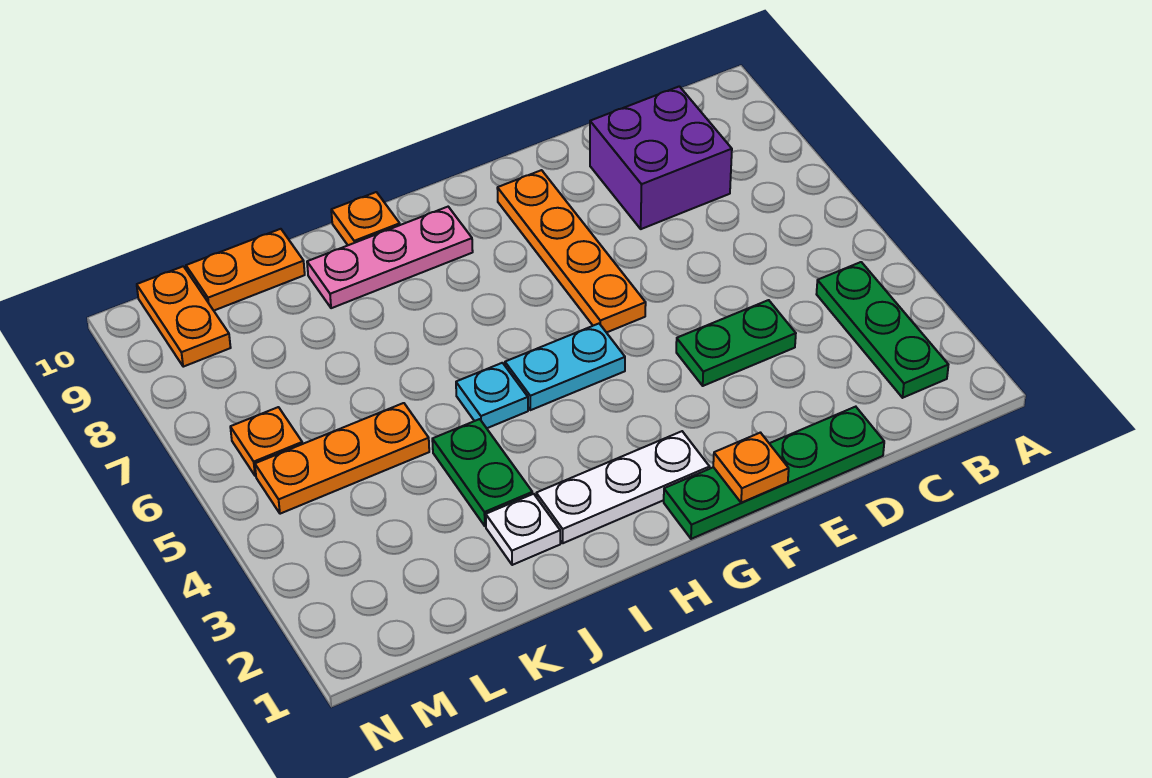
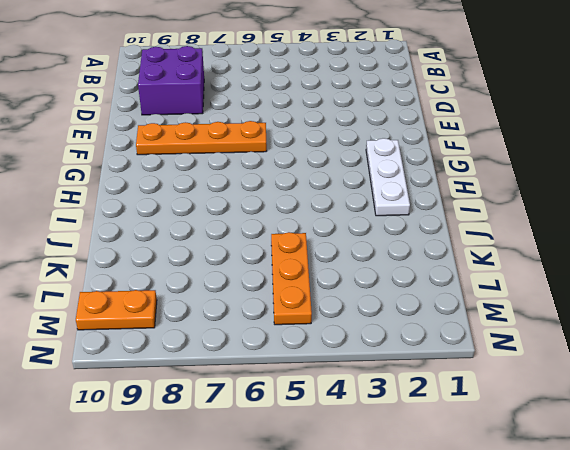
none -> green plate B2:B4 level 1
none -> green plate D1:G1 level 1
none -> green plate D4:E4 level 1

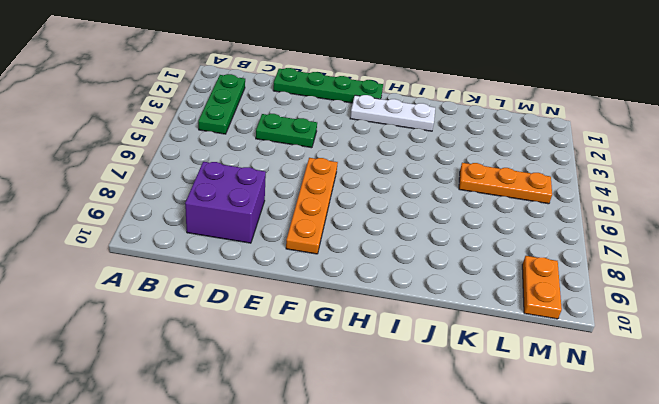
none -> cyan plate G5:H5 level 1
none -> pink plate H9:J9 level 1
none -> cyan plate I5 level 1

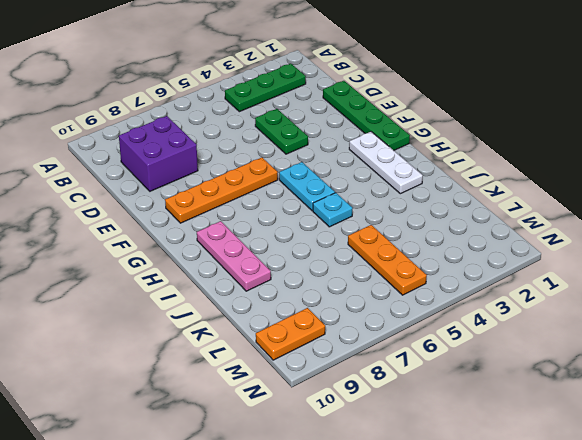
none -> orange plate I10 level 1
none -> white plate J2 level 1
none -> green plate J3:J4 level 1

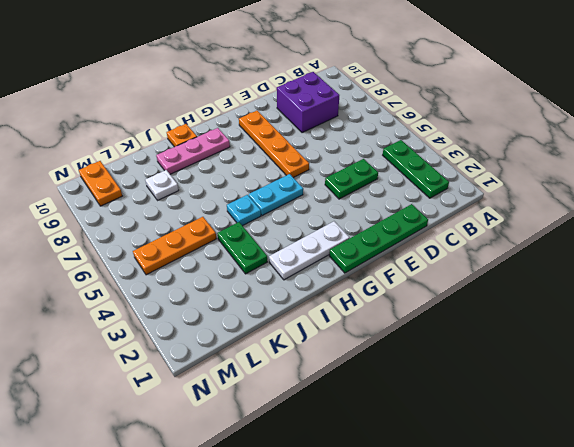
white plate K8 level 1 -> white plate J2 level 1
none -> orange plate K10:L10 level 1
none -> orange plate M6 level 1
none -> orange plate F1 level 2

